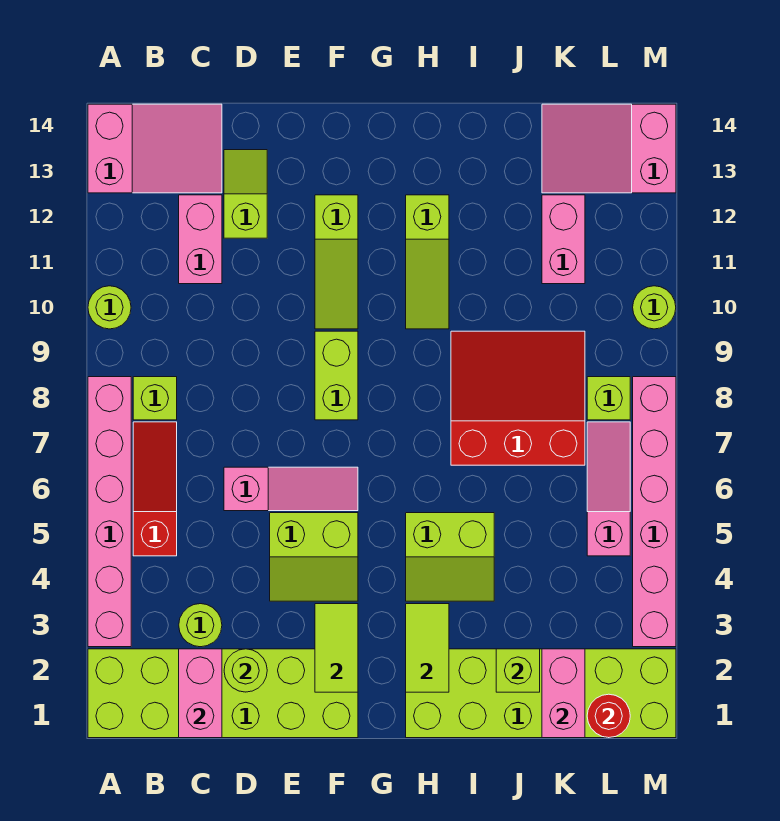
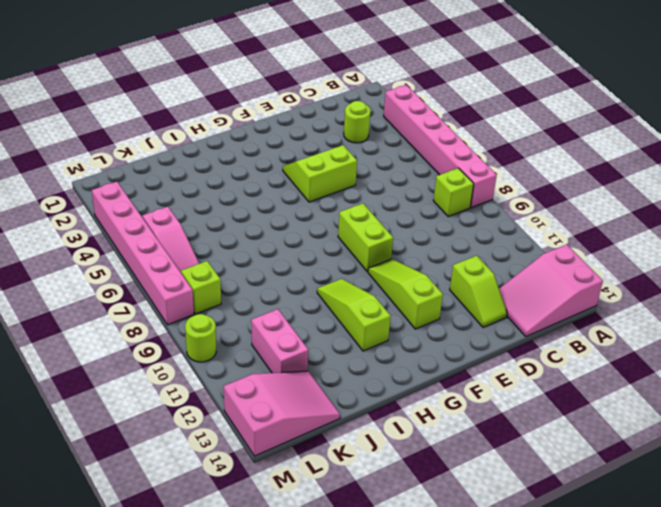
none -> lime brick A1:F2 level 1
none -> lime round brick A10 level 1
none -> red slope B5:B7 level 1 top 5
none -> pink brick C11:C12 level 1

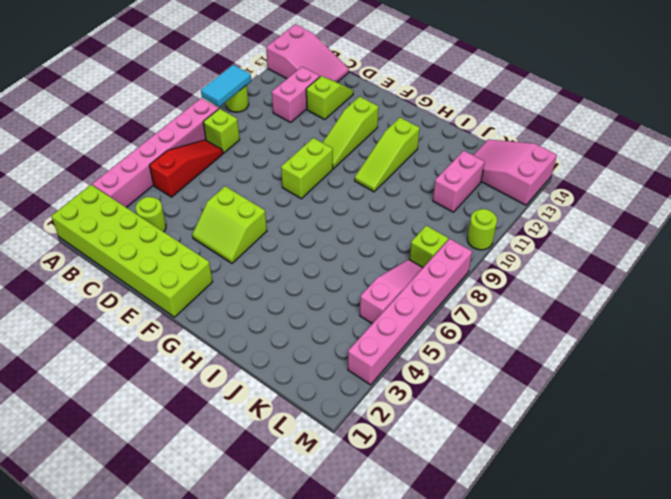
cyan tile A9:A10 level 2 -> none
none -> pink slope D6:F6 level 1 top D
none -> lime brick H1:M2 level 1
none -> lime slope H4:I5 level 1 top 5
none -> red slope I7:K9 level 1 top 7

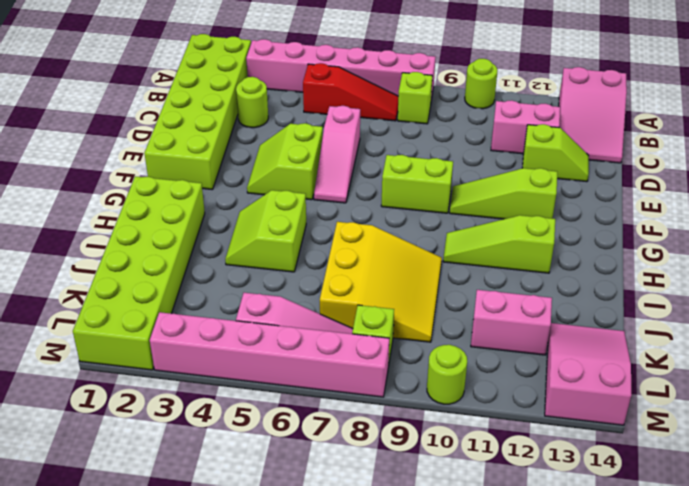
yellow slope I7:K9 level 1 top 7 -> red slope I7:K9 level 1 top 7
none -> pink brick C1:C2 level 2
none -> lime round brick D2 level 2
none -> lime tile F2:F3 level 2
none -> lime tile H2:H3 level 2

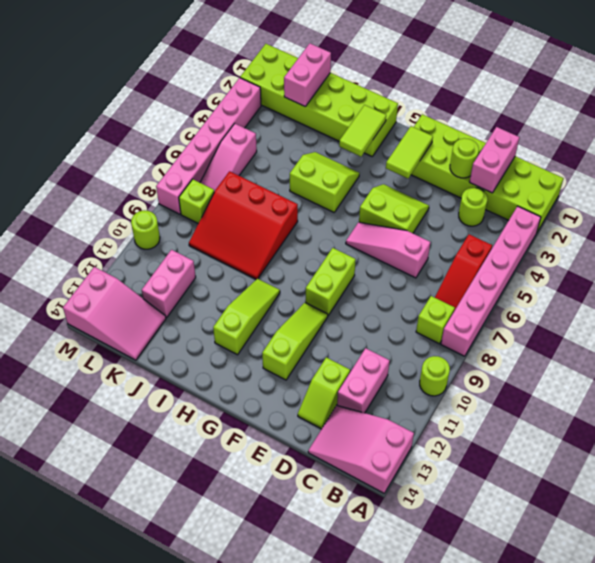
none -> lime brick J2 level 2
none -> red round brick L1 level 2

